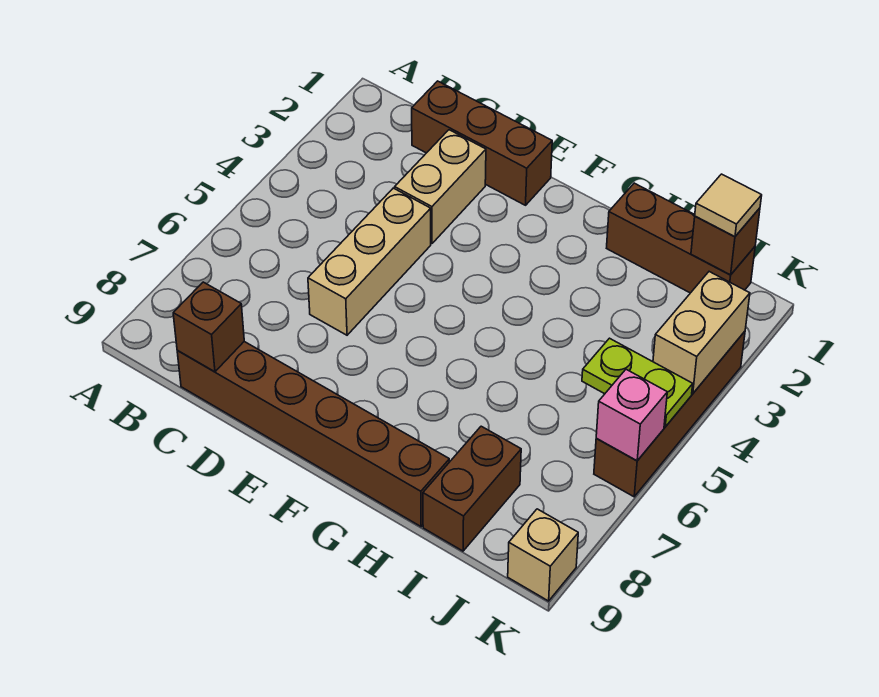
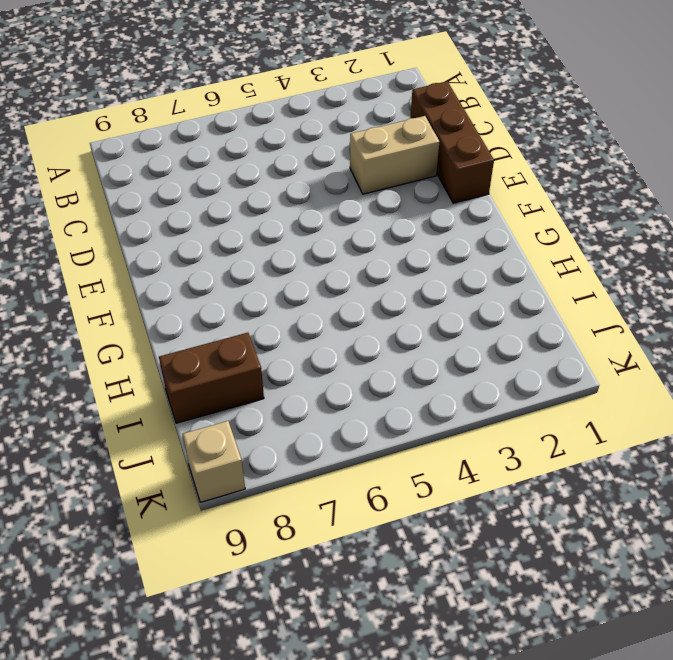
none -> brown brick C9:H9 level 1
none -> tan brick D4:D6 level 1
none -> brown brick H1:J1 level 1

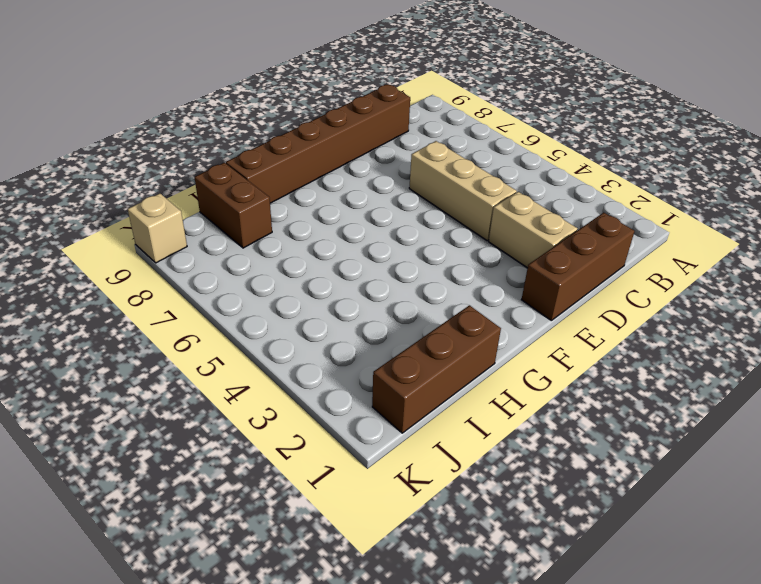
none -> brown brick K3:K6 level 1
none -> brown brick C9 level 2
none -> brown brick J1 level 2

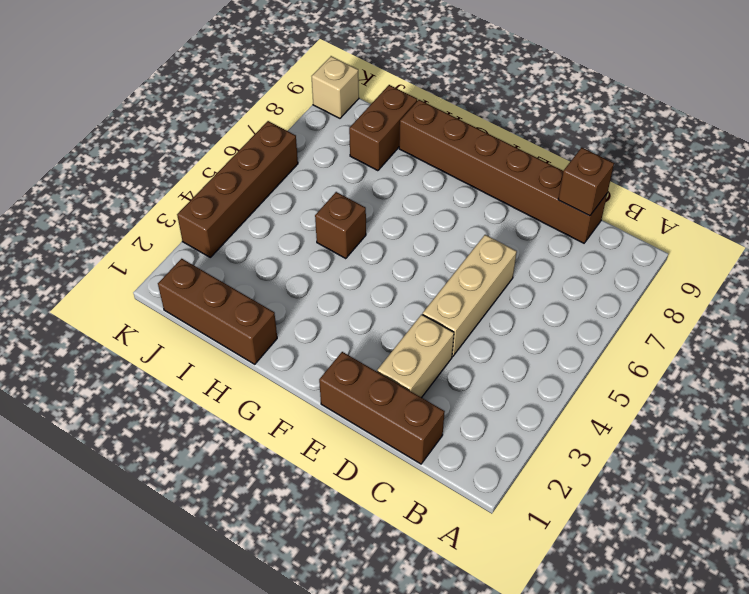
brown brick H5 level 1 -> brown brick J1 level 2
none -> lime plate J5:K5 level 2
none -> tan brick K3:K4 level 2
none -> pink brick K6 level 2

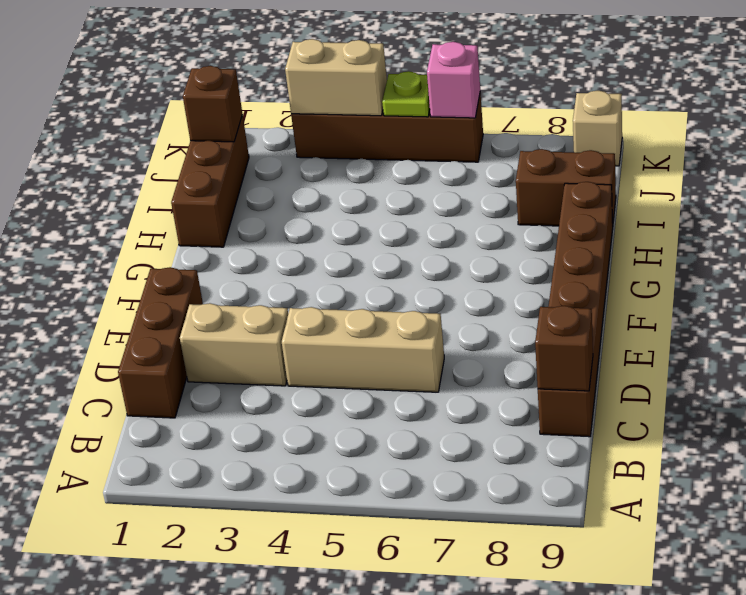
lime plate K5 level 2 -> lime plate J5:K5 level 2
none -> tan tile J1 level 3

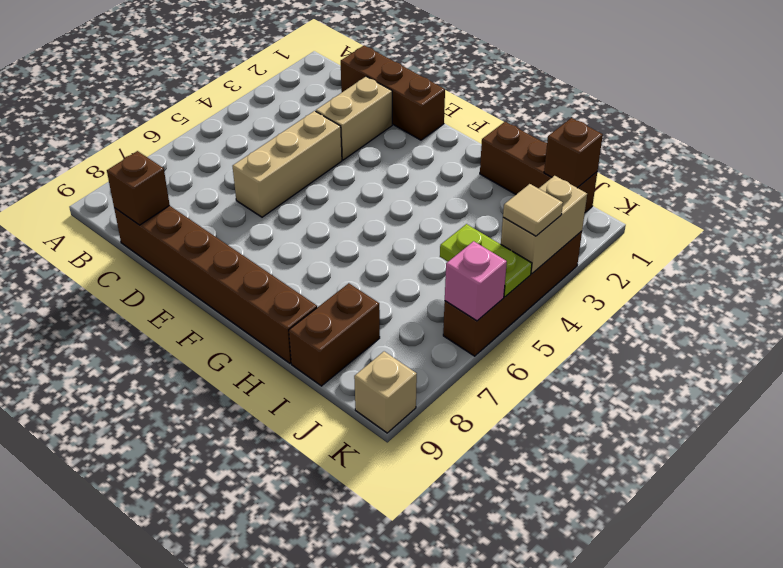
tan tile K4 level 3 -> tan tile J1 level 3

